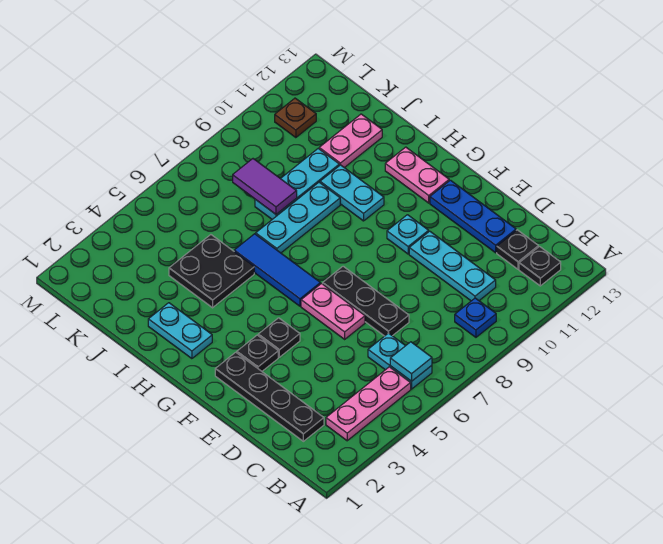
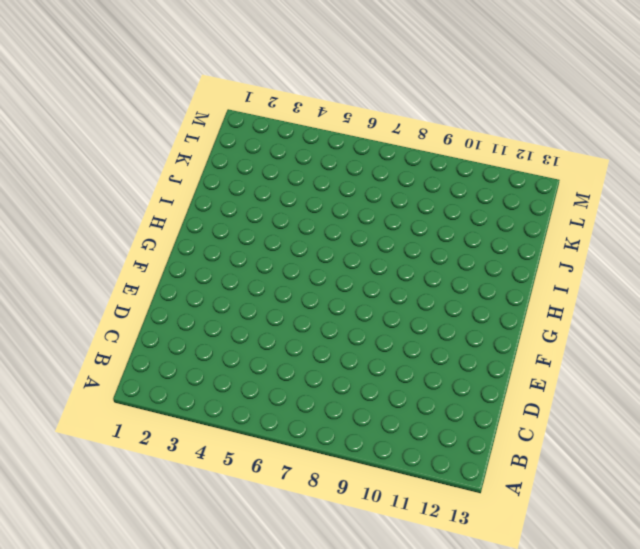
none -> pink plate B3:B5 level 1
none -> cyan plate B6:C6 level 1
none -> blue plate B9 level 1

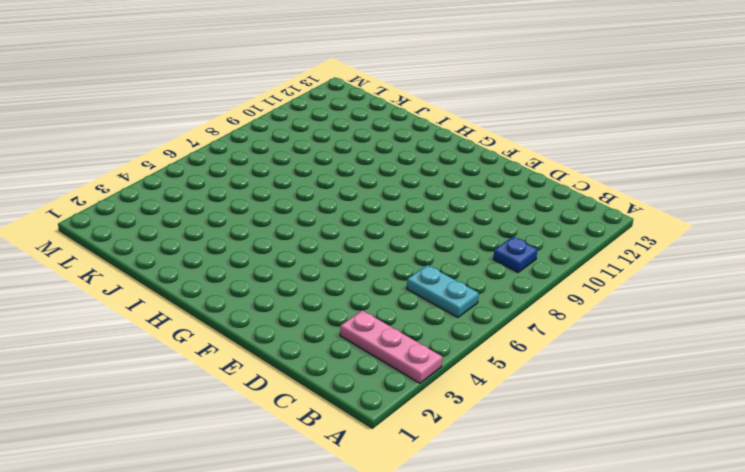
pink plate A3:C3 level 1 -> pink plate B3:B5 level 1
none -> black plate B12 level 1
none -> black plate C2:F2 level 1
none -> cyan plate C10:E10 level 1

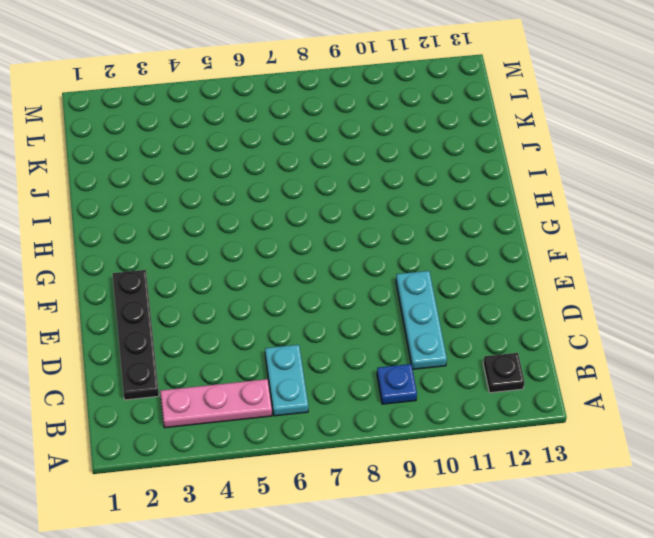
none -> black plate C12 level 1
none -> black plate D7:F7 level 1
none -> blue plate D12:F12 level 1

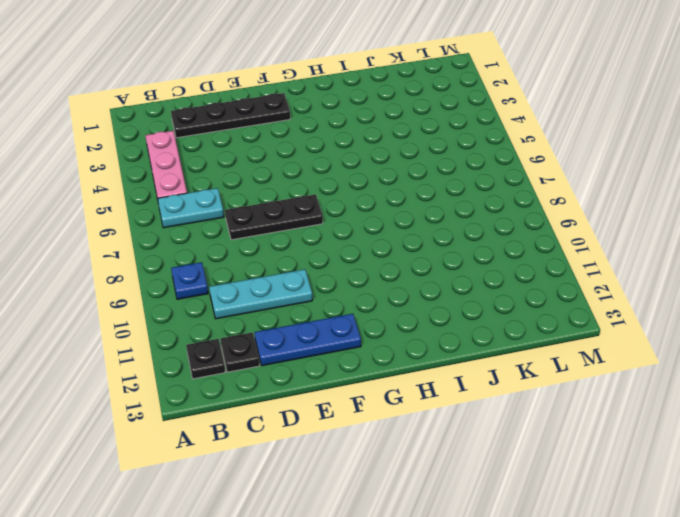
none -> pink plate E6:F6 level 1
none -> black plate F3 level 1
none -> black plate F4 level 1

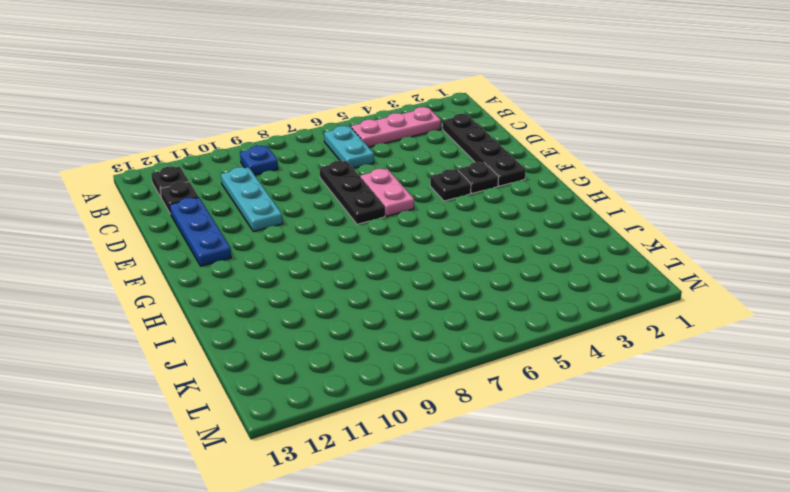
none -> cyan plate F10 level 1
none -> blue tile G6:I6 level 1
none -> pink plate G12:H12 level 1

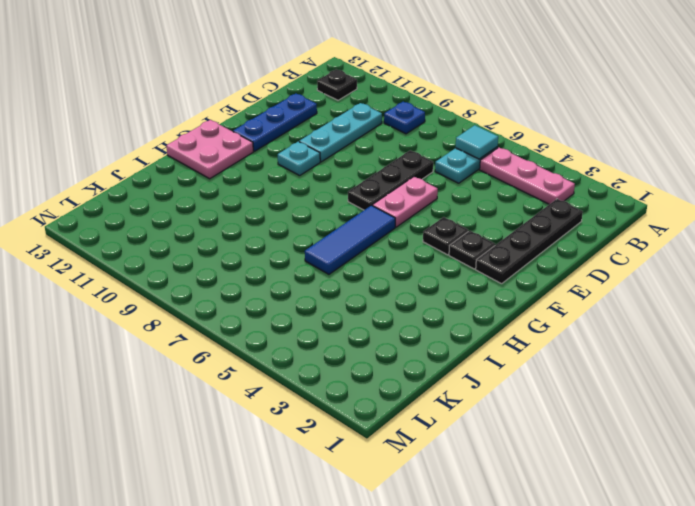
pink plate G12:H13 level 1 -> pink plate G12:H12 level 1
none -> black plate C12 level 1
none -> cyan plate H2:I2 level 1
none -> cyan plate H10:I10 level 1

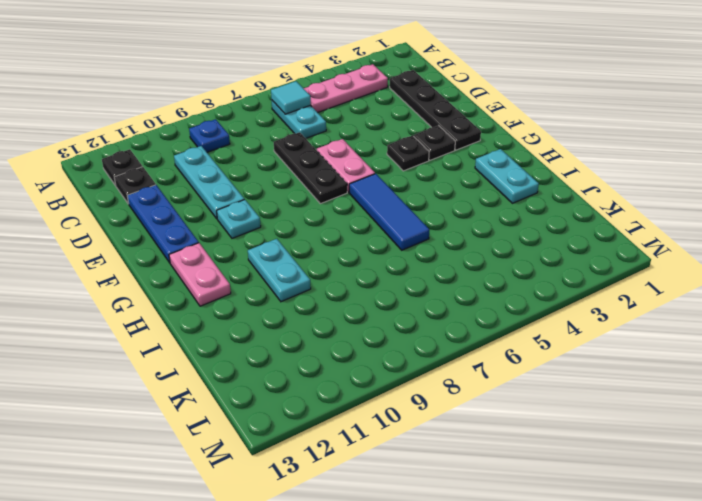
none -> black plate I4:J5 level 1
none -> cyan plate I7:I9 level 1
none -> cyan plate J8:J10 level 1

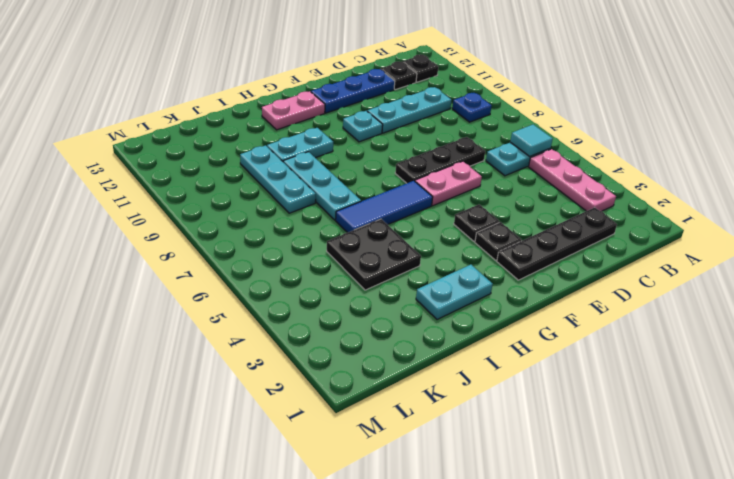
none -> pink plate J11:J12 level 1
none -> brown plate L11 level 1
none -> purple tile J8:K8 level 2

